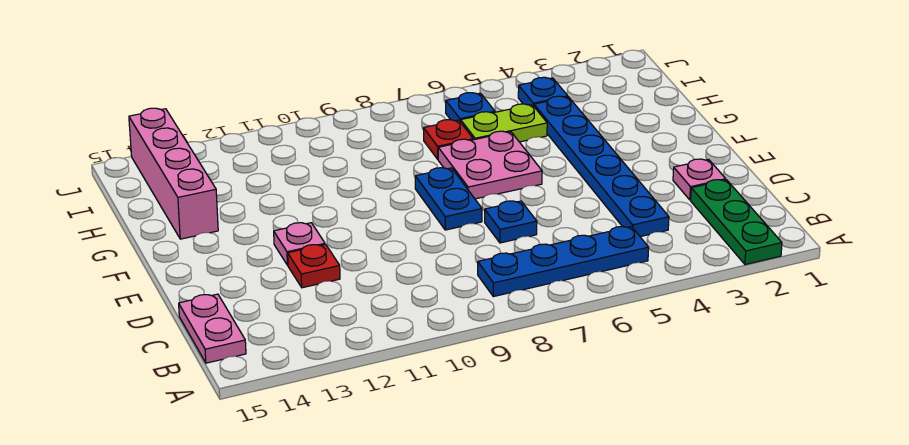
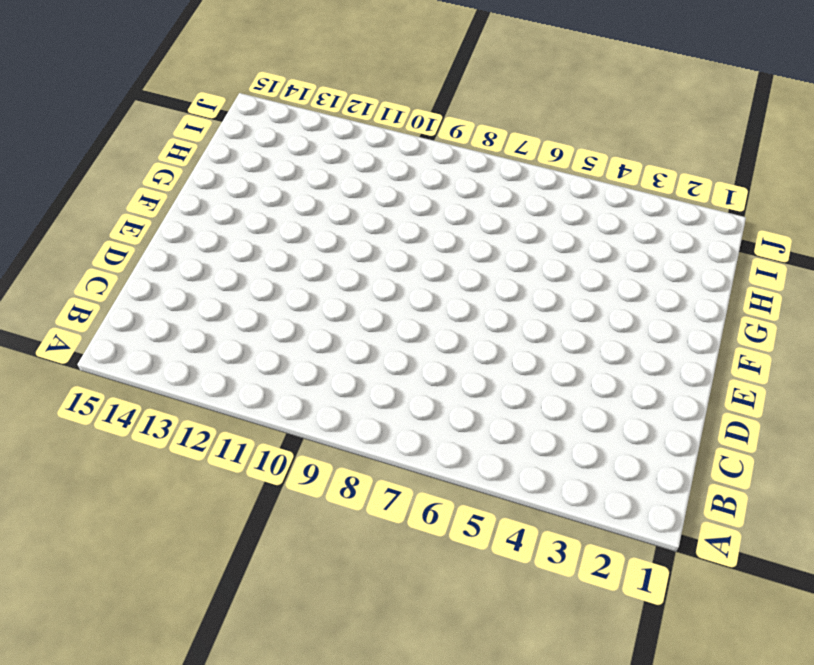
none -> green plate A2:C2 level 1
none -> blue plate B5:B8 level 1
none -> pink plate B15:C15 level 1

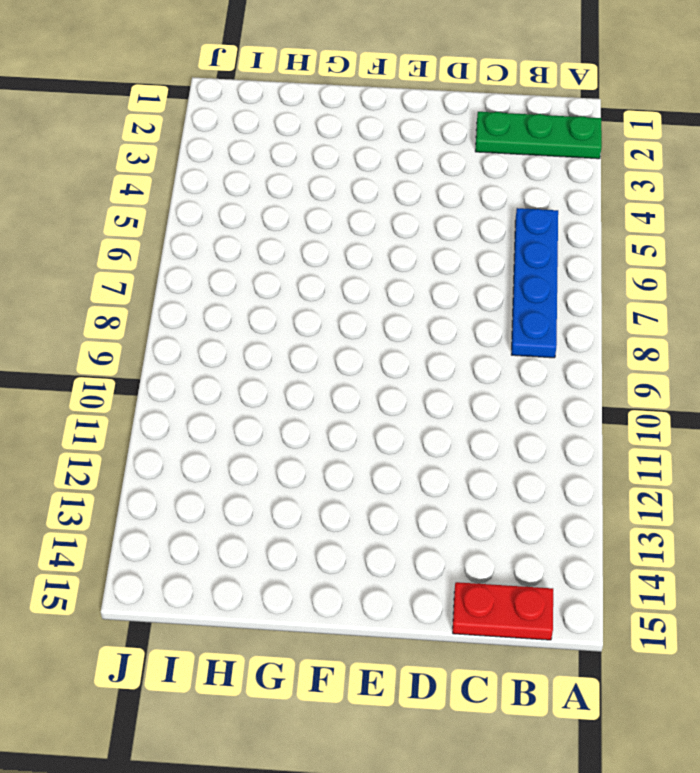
red plate B15:C15 level 1 -> pink plate B15:C15 level 1
none -> blue plate C4:H4 level 1
none -> pink plate D2 level 1
none -> blue plate D7 level 1

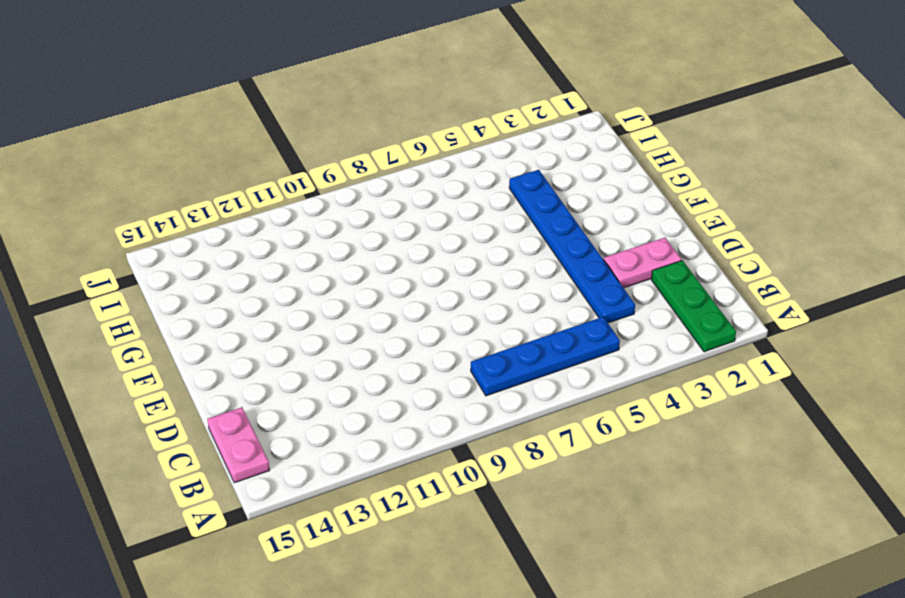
pink plate D2:D3 level 1 -> pink plate D2 level 1
none -> blue plate D7 level 1
none -> red plate D12 level 1
none -> blue plate E8:F8 level 1

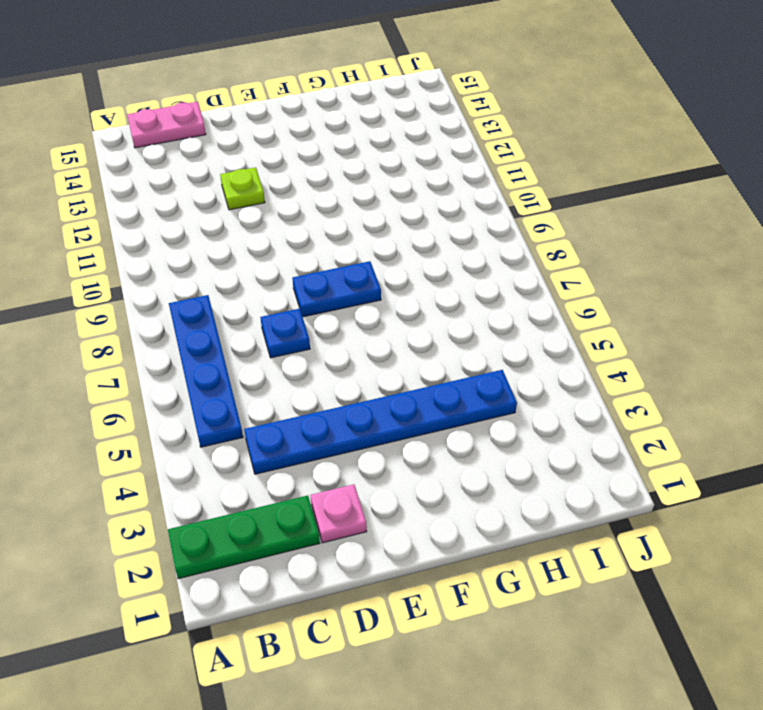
lime plate D12 level 1 -> red plate D12 level 1
none -> pink plate E12 level 1
none -> pink plate F6:G7 level 1
none -> pink brick G14:J14 level 1

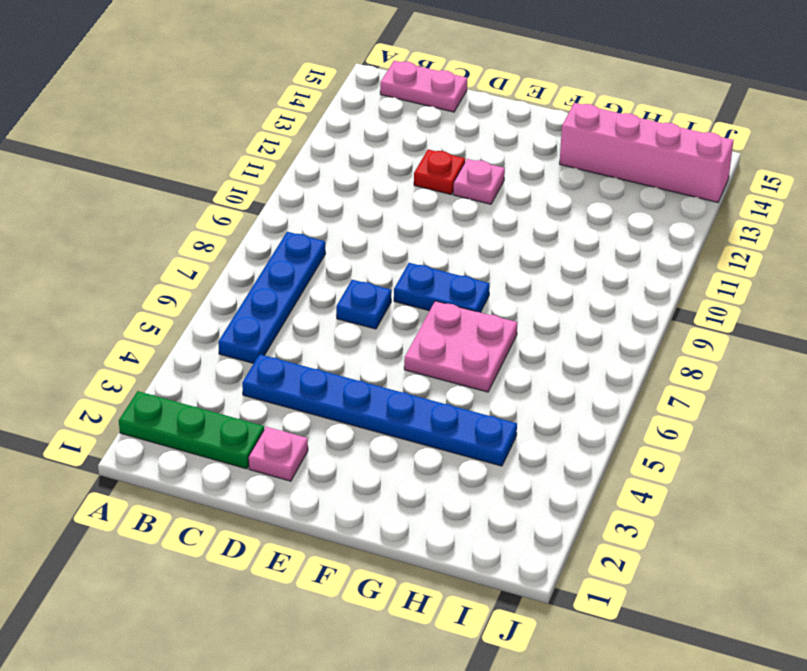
none -> lime plate H5:H6 level 1
none -> red plate H7 level 1
none -> blue plate I4 level 1

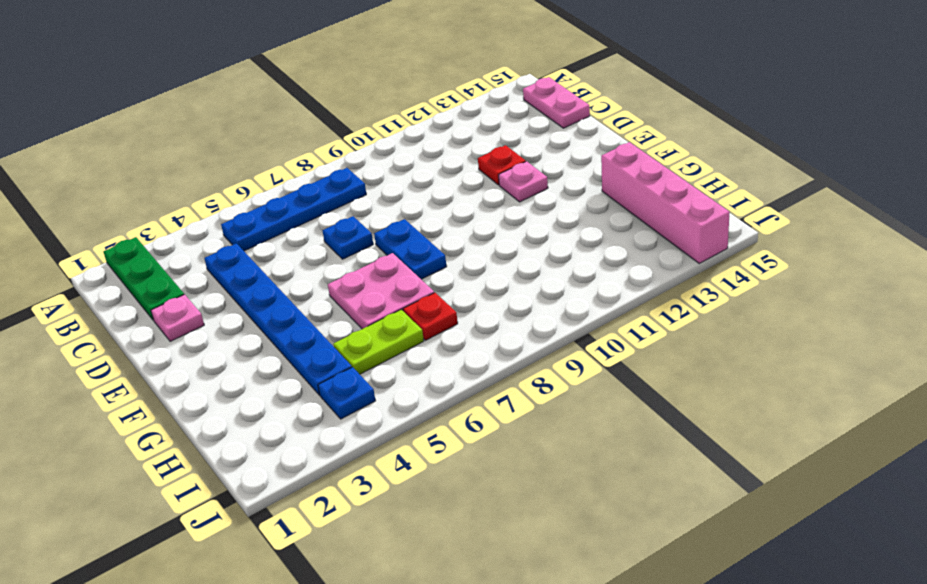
none -> blue plate I6 level 1

